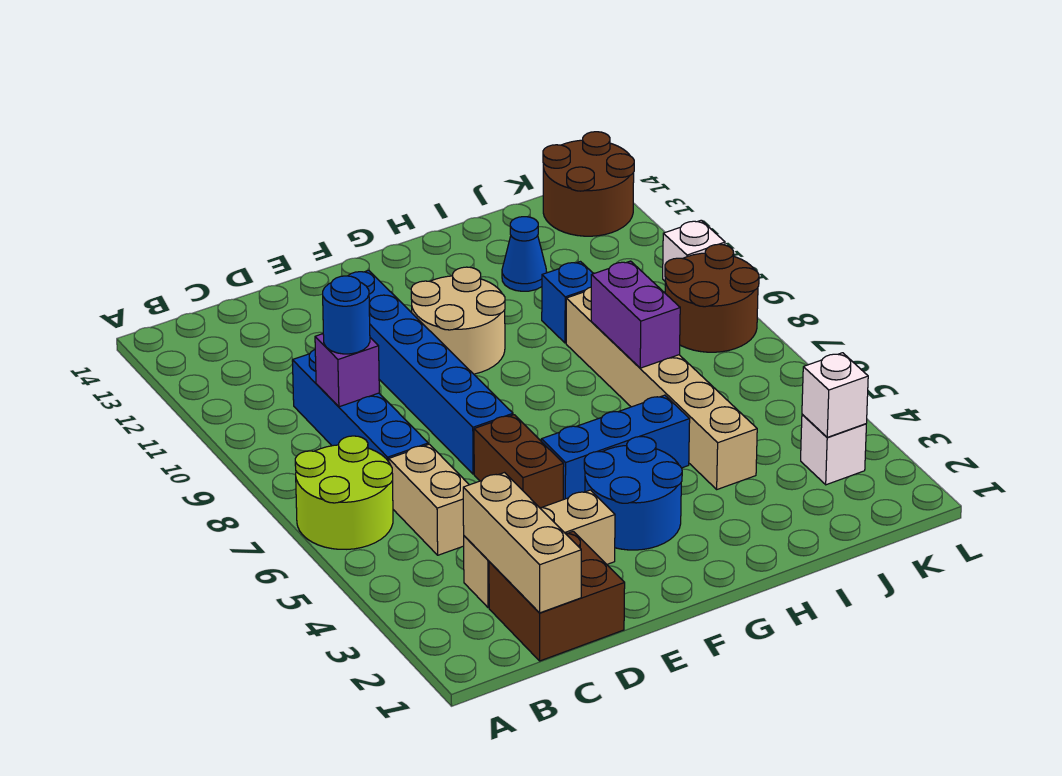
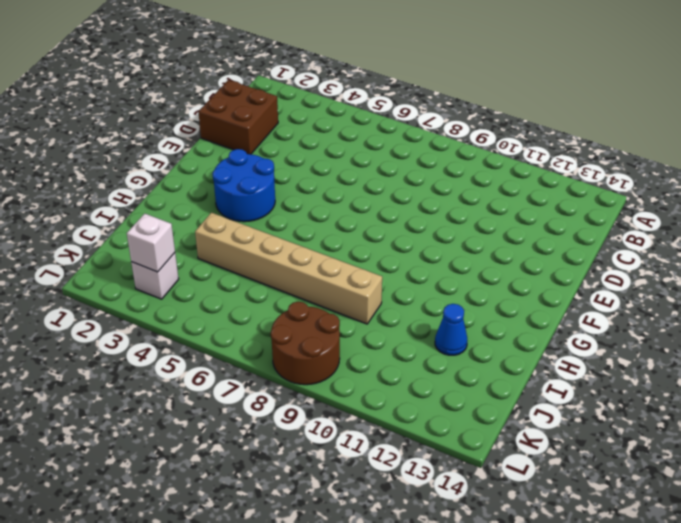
none -> lime round brick A6:B7 level 1
none -> tan brick C3:E3 level 1
none -> tan brick C5:C6 level 1

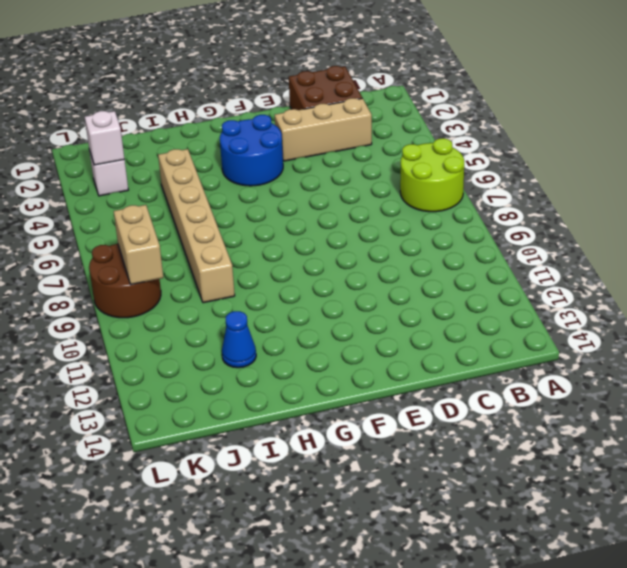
tan brick K8:K9 level 2 -> tan brick C5:C6 level 1
none -> blue brick C7:C10 level 1
none -> brown brick E5:E6 level 1
none -> blue brick E7:E12 level 1

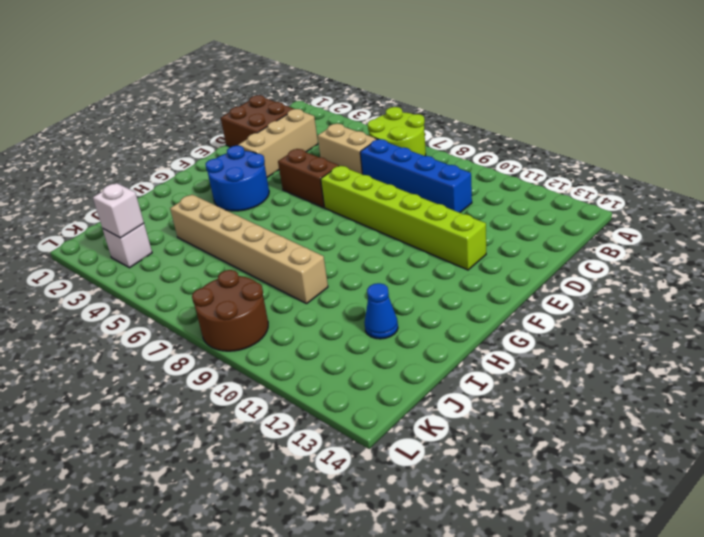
lime brick E7:E12 level 1 -> blue brick E7:E12 level 1
none -> blue brick F5:H5 level 1
none -> tan round brick F10:G11 level 1
none -> blue brick I10 level 1

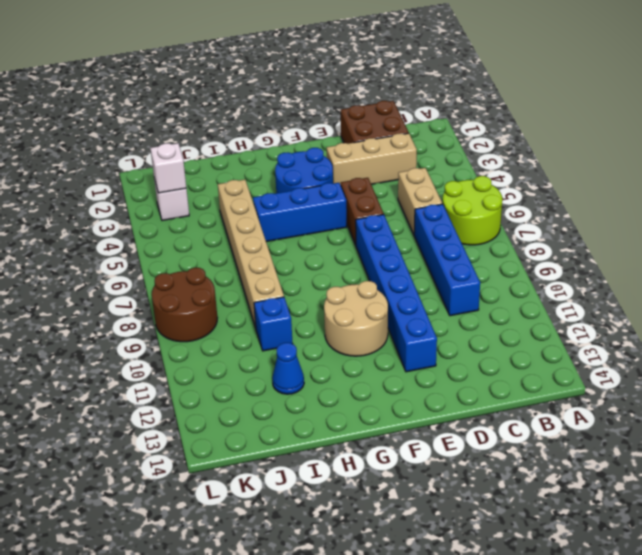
none -> brown round brick K13:L14 level 1
none -> white brick L10 level 1
none -> tan brick C1:C3 level 2

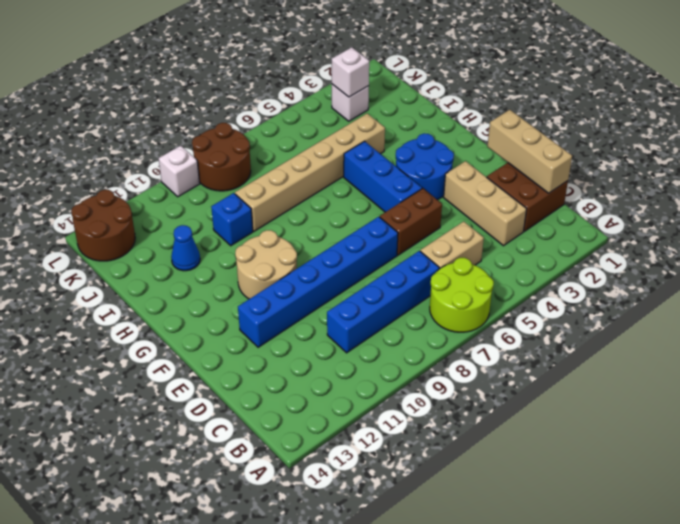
tan brick C1:E1 level 2 -> tan brick C1:C3 level 2
none -> purple brick C9 level 2
none -> purple brick I7:I8 level 2
none -> blue round brick C9 level 3

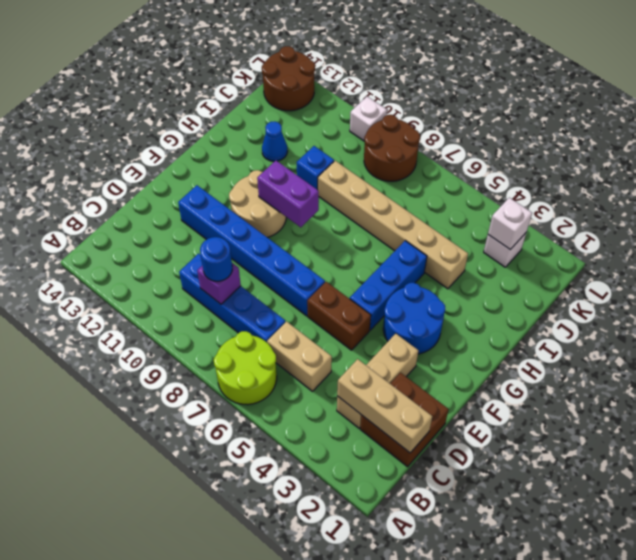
purple brick G9:G10 level 2 -> purple brick I7:I8 level 2

